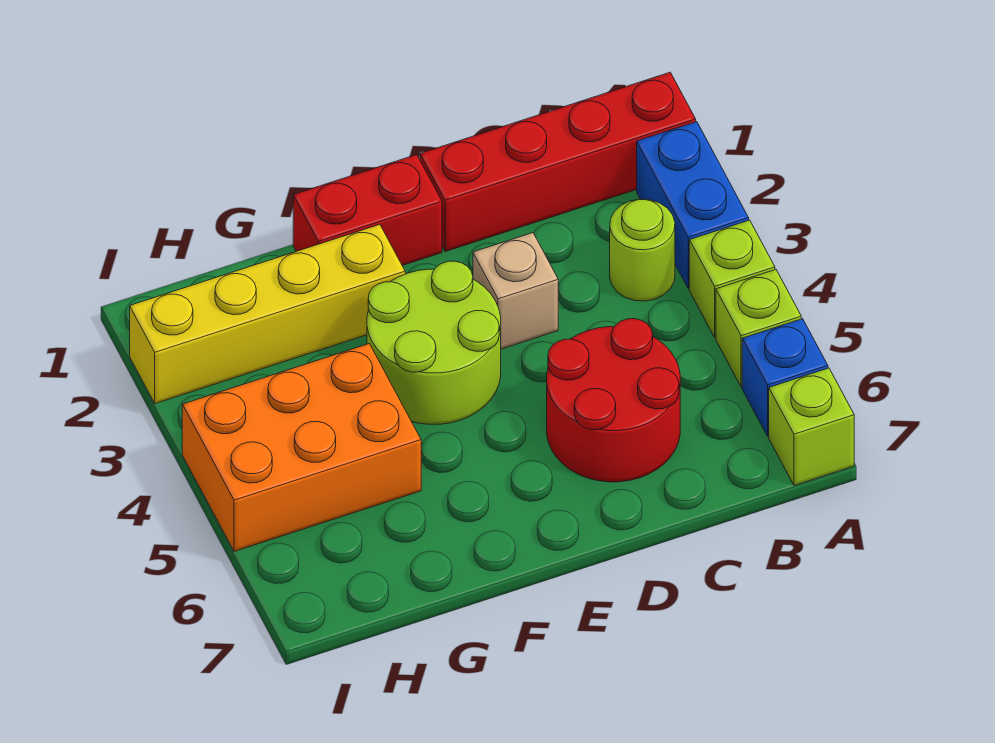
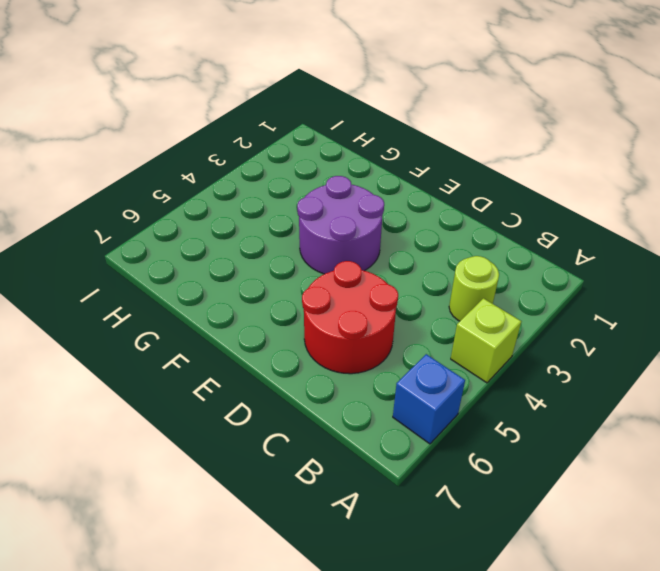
purple round brick E3:F4 level 1 -> lime round brick E3:F4 level 1
none -> red brick A1:D1 level 1
none -> blue brick A2:A3 level 1
none -> lime brick A5 level 1

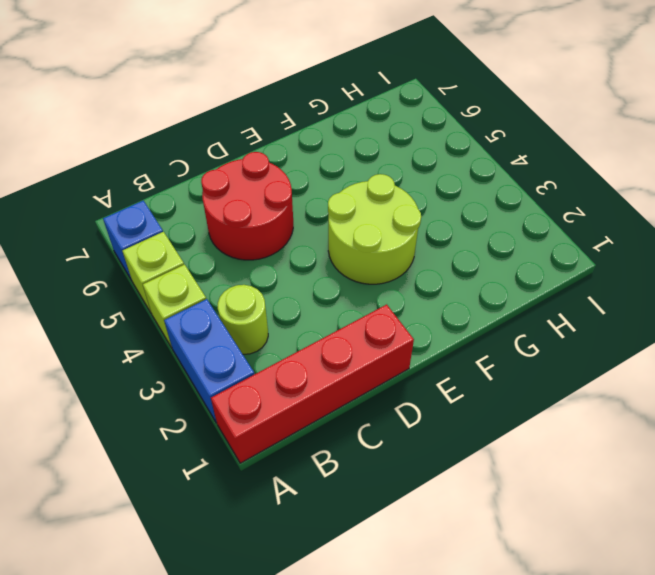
none -> lime brick A7 level 1
none -> tan brick D3 level 1
none -> red brick E1:F1 level 1

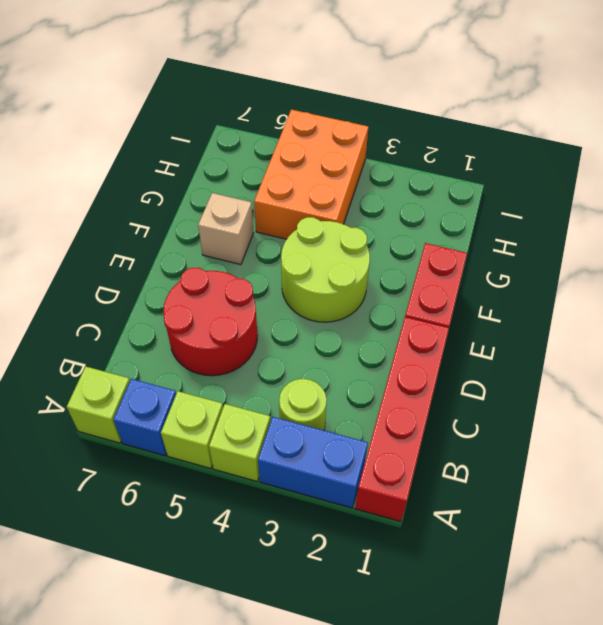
tan brick F6 level 1 -> tan brick D3 level 1
none -> yellow brick F2:I2 level 1

